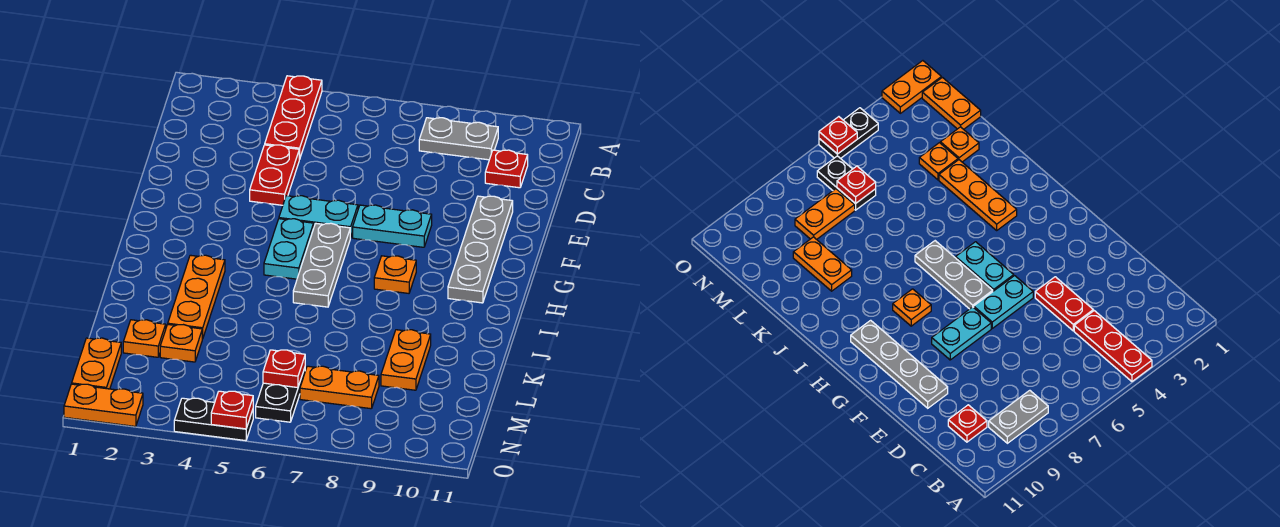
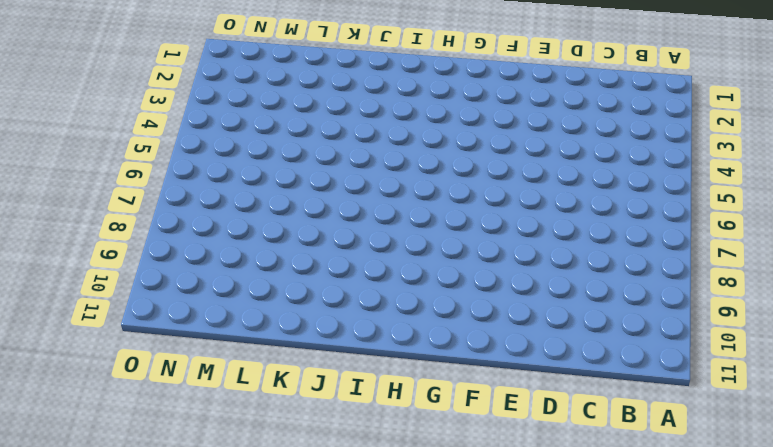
none -> red plate A4:C4 level 1
none -> grey plate B8:B9 level 1
none -> red plate C10 level 1

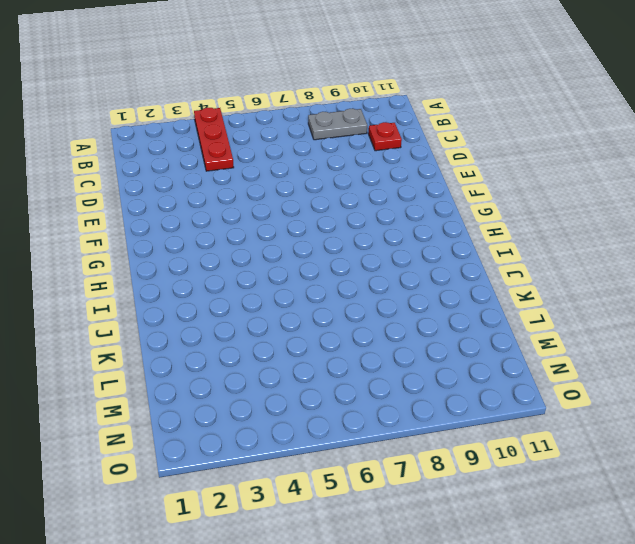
none -> red plate D4:E4 level 1
none -> grey plate E10:H10 level 1
none -> cyan plate F5:F6 level 1

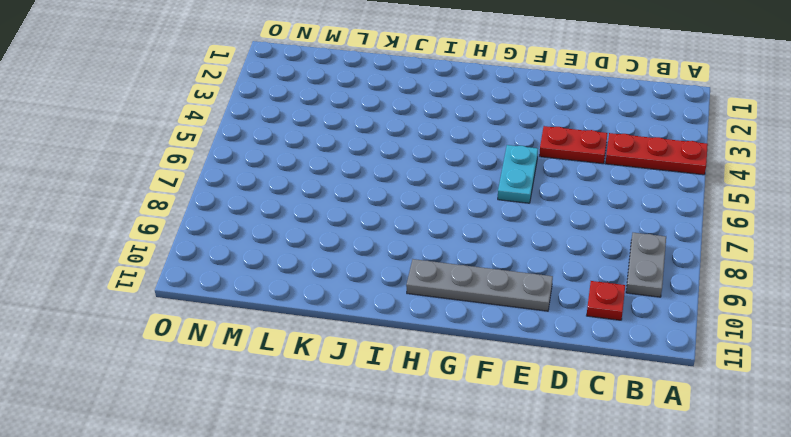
none -> cyan plate F7:F8 level 1
none -> cyan plate G5:H5 level 1
none -> grey plate G6:I6 level 1

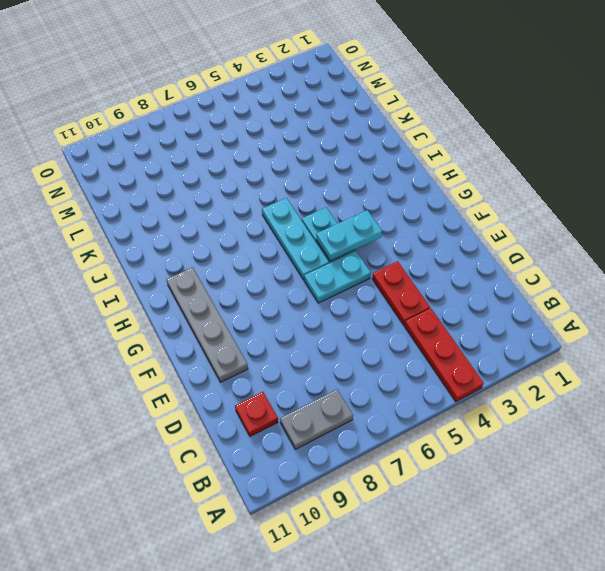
cyan plate G4:G5 level 2 -> cyan plate F7:F8 level 1
cyan plate G6:I6 level 1 -> grey plate G6:I6 level 1
none -> orange plate H8 level 1
none -> orange plate I3:K3 level 1
none -> orange plate K9:L9 level 1

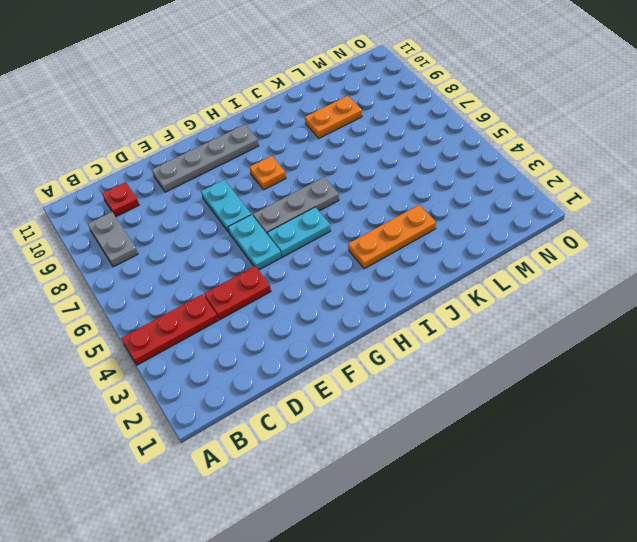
none -> orange plate L2 level 1
none -> orange plate L3 level 1
none -> orange plate M1:N1 level 1

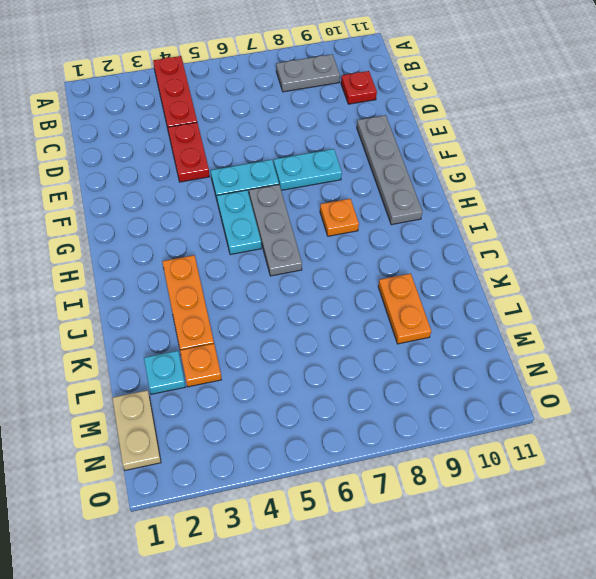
cyan plate L2 level 1 -> orange plate L2 level 1
tan plate M1:N1 level 1 -> orange plate M1:N1 level 1
none -> black plate M6:N6 level 1
none -> orange plate M7:M8 level 1
none -> orange plate O1:O2 level 1

